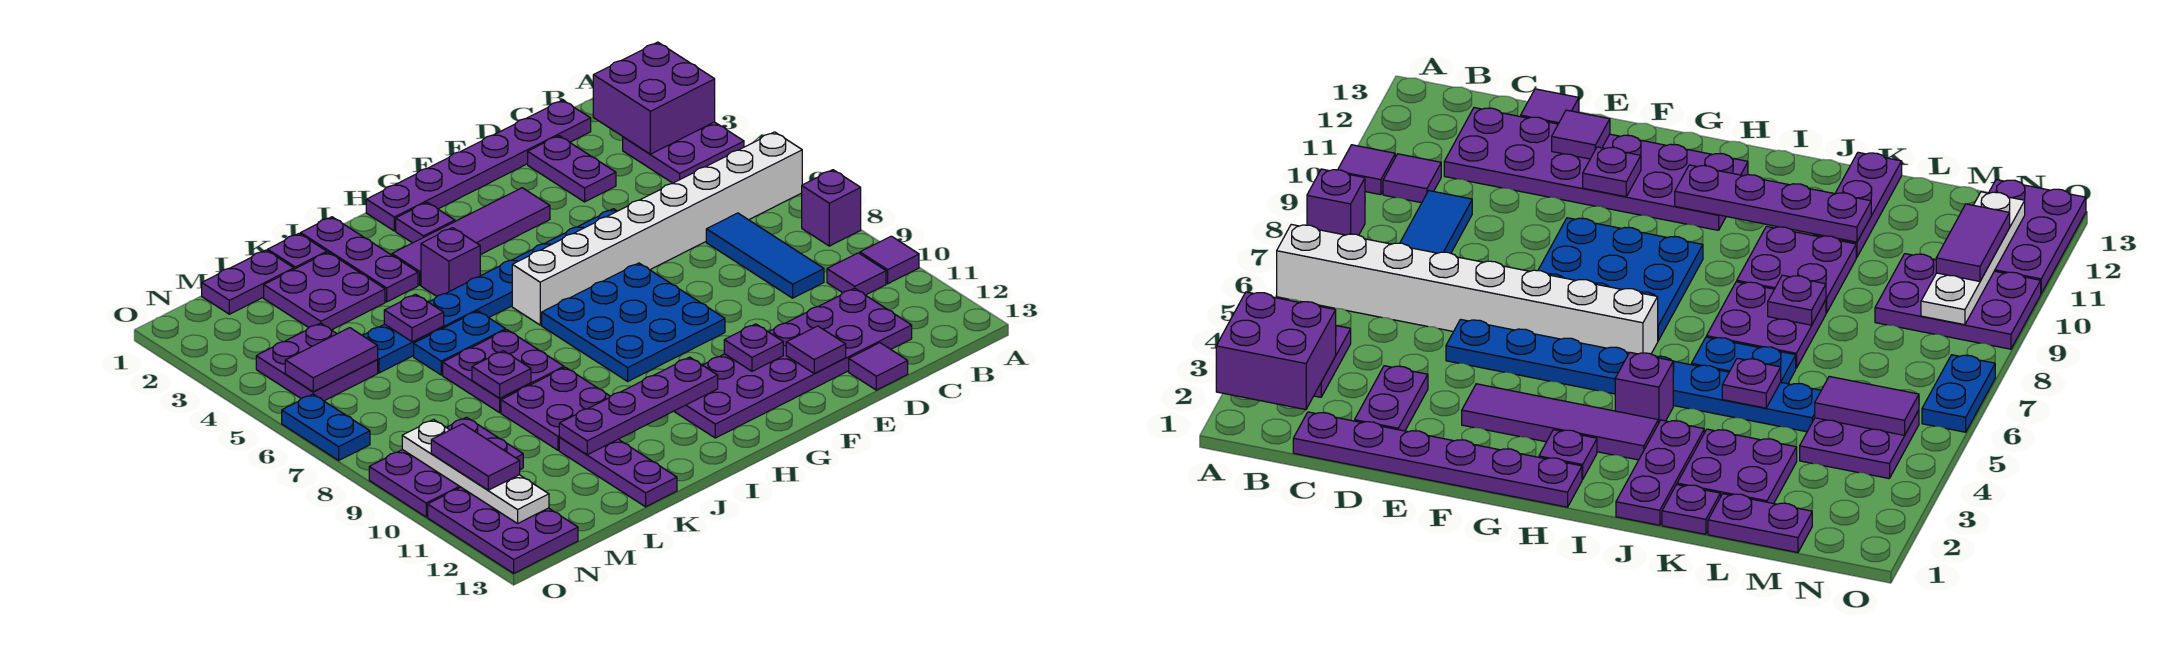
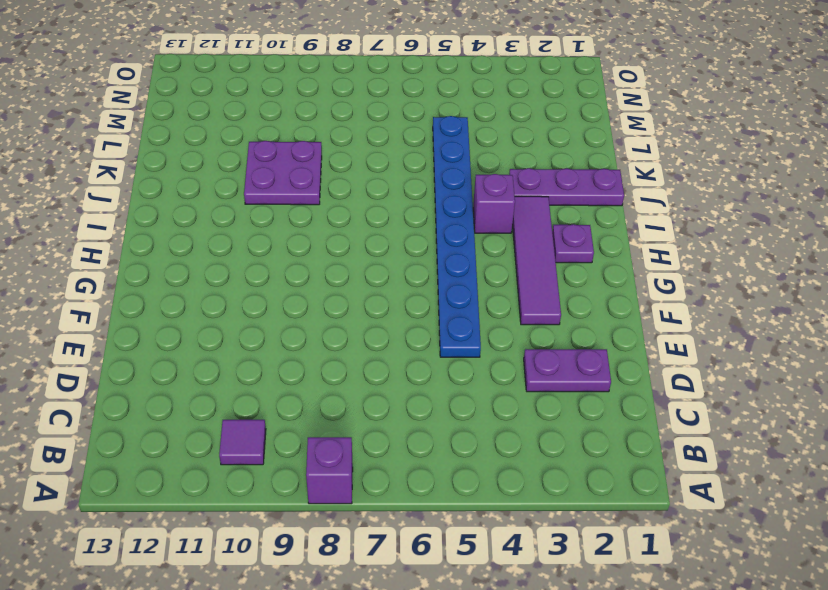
none -> purple plate A3:B4 level 1
none -> white brick A6:H6 level 1
none -> purple tile A10 level 1
none -> purple plate C1:H1 level 1

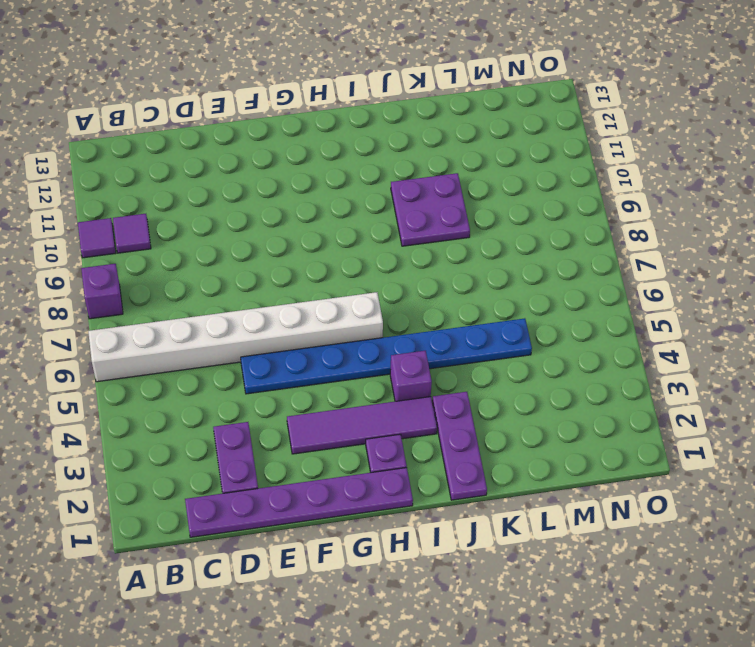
none -> purple plate A3:B4 level 1
none -> blue tile C7:C9 level 1
none -> purple plate C11:H12 level 1
none -> purple tile D13 level 1

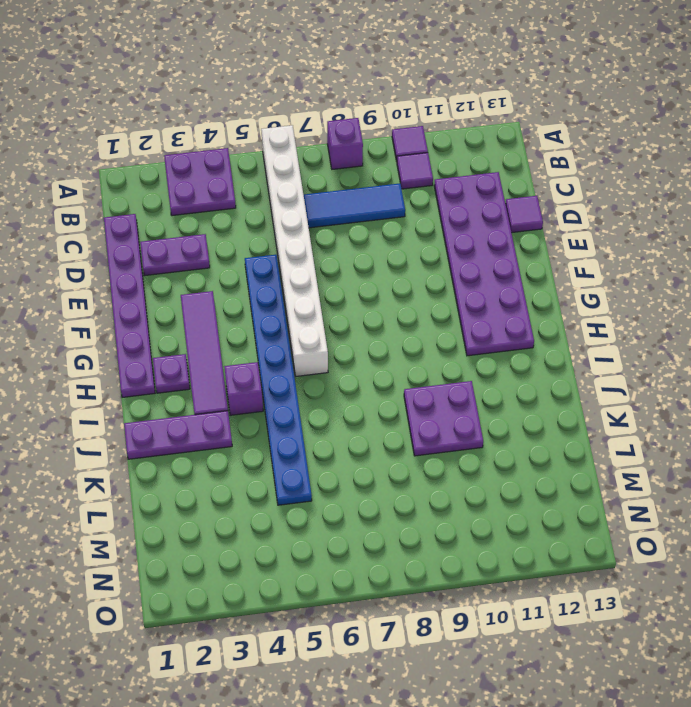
none -> blue plate F7:H9 level 1
none -> blue plate J6:K6 level 1
none -> purple plate J7:K8 level 1
none -> purple plate K1 level 1

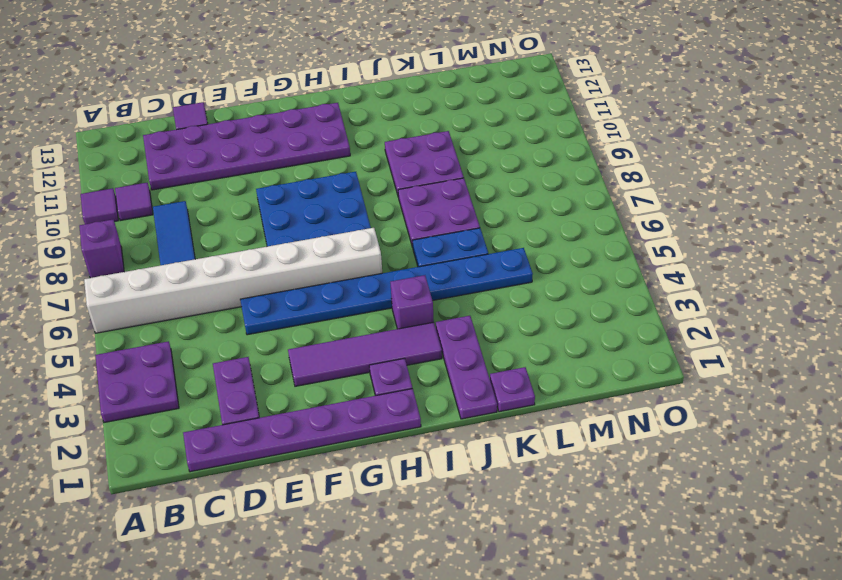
none -> purple plate K2:L3 level 1
none -> purple plate K11:K13 level 1
none -> purple plate L1:M1 level 1
none -> purple plate M4:N5 level 1

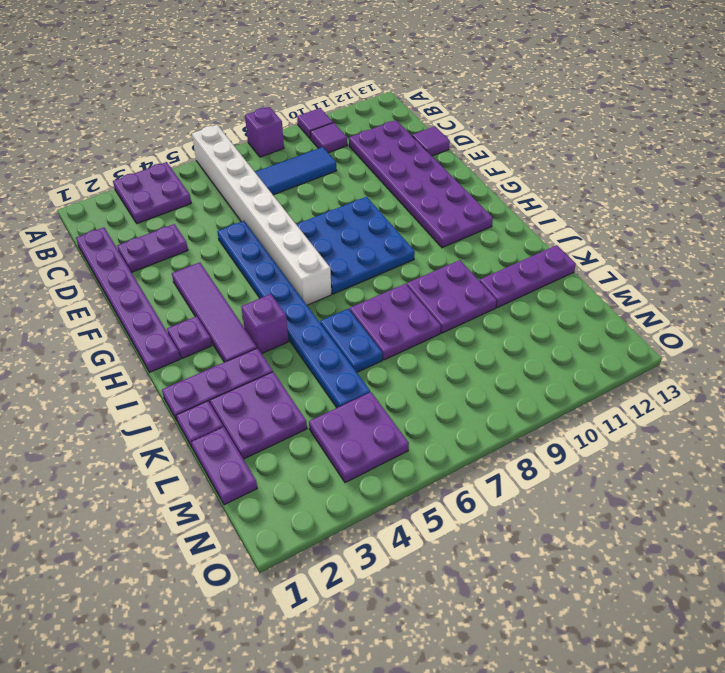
none -> purple plate M9:O10 level 1
none -> purple plate N11:O13 level 1
none -> blue plate O6:O7 level 1
none -> purple brick A2:B3 level 2

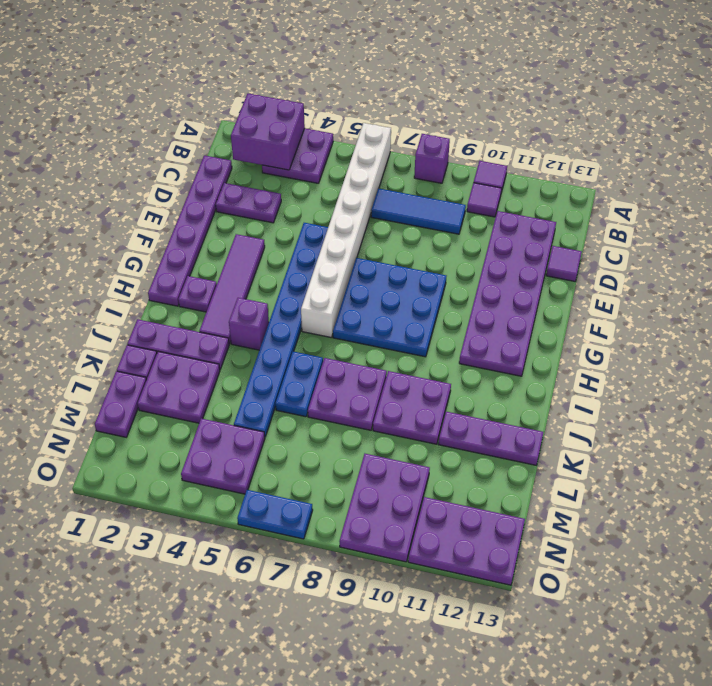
none -> purple tile E12 level 2
none -> purple plate F11 level 2
none -> purple plate H11:K11 level 2
none -> purple plate K5 level 2

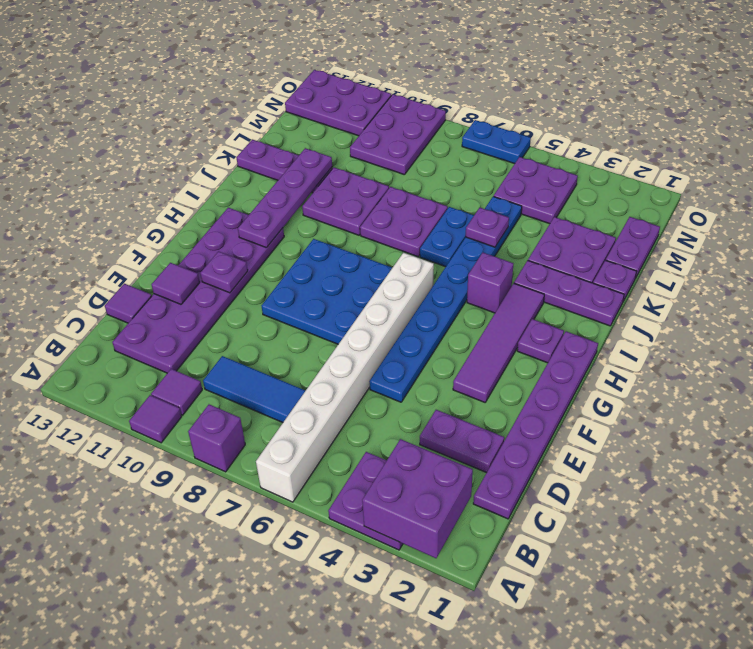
none -> purple plate K8 level 2
none -> purple tile M5:N5 level 2
none -> white plate N9:N12 level 2
none -> purple tile N10:N11 level 3

